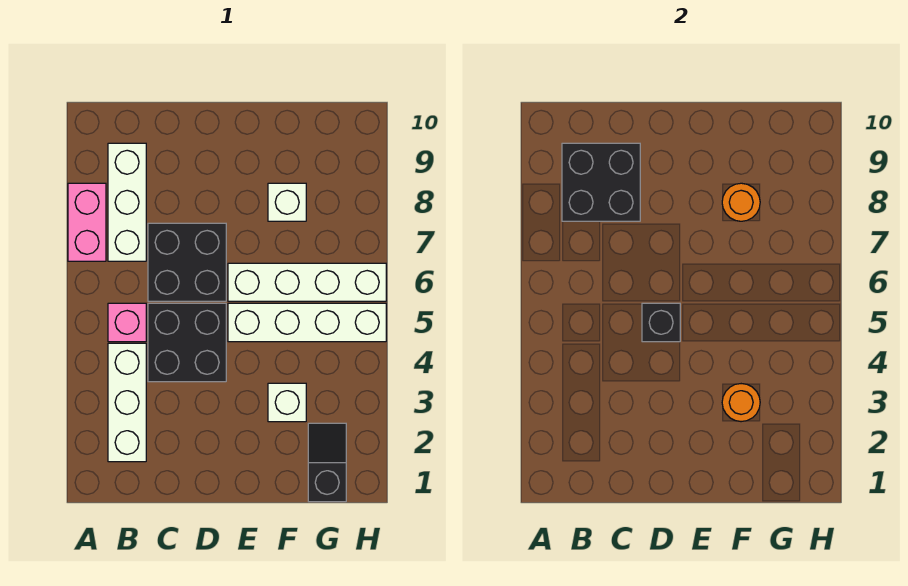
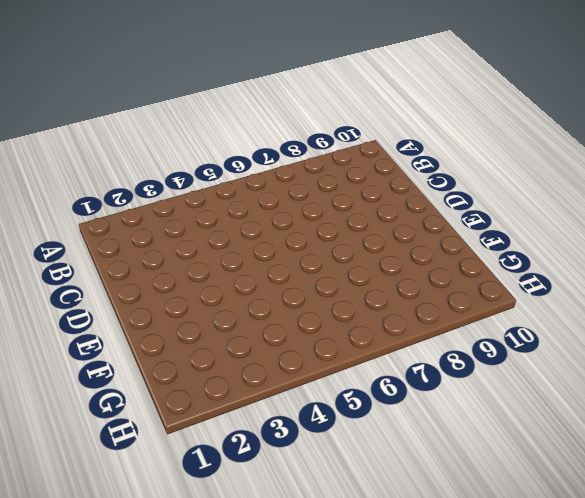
none -> pink brick A7:A8 level 1
none -> white brick B2:B4 level 1
none -> pink brick B5 level 1

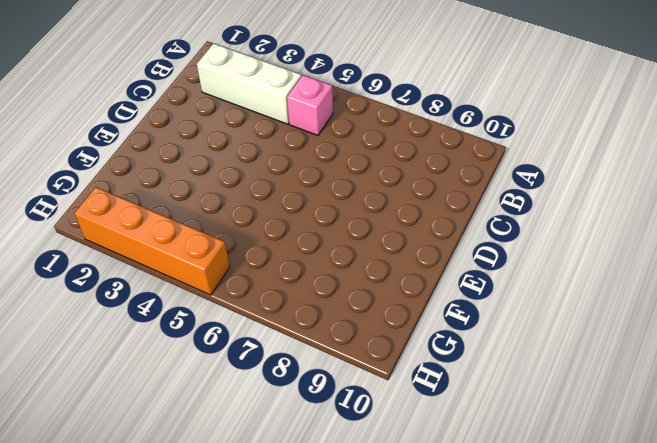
orange brick H2:H5 level 1 -> white brick E5:H5 level 1
none -> pink brick A7:A8 level 1
none -> white brick B7:B9 level 1
none -> black brick C4:D5 level 1

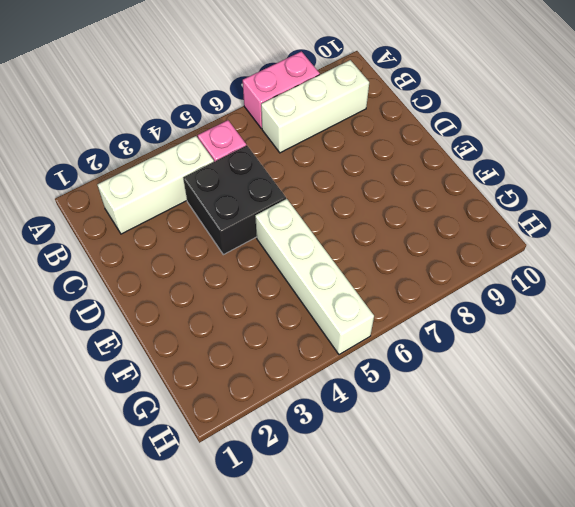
none -> black brick C6:D7 level 1
none -> white brick E6:H6 level 1
none -> white brick F3 level 1

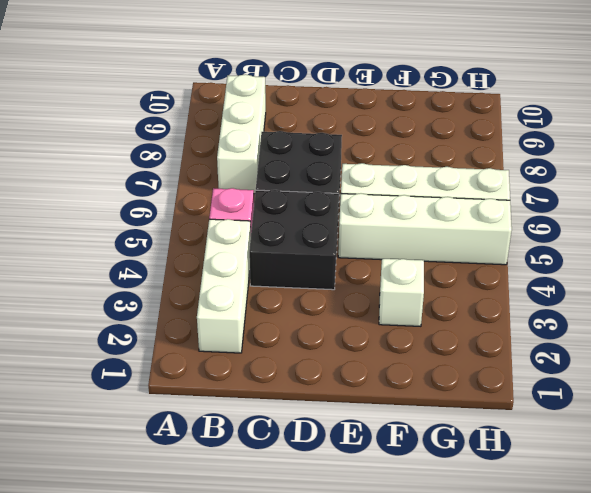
none -> pink brick A7:A8 level 1
none -> white brick F8 level 1
none -> black slope G1:G2 level 1 top 1

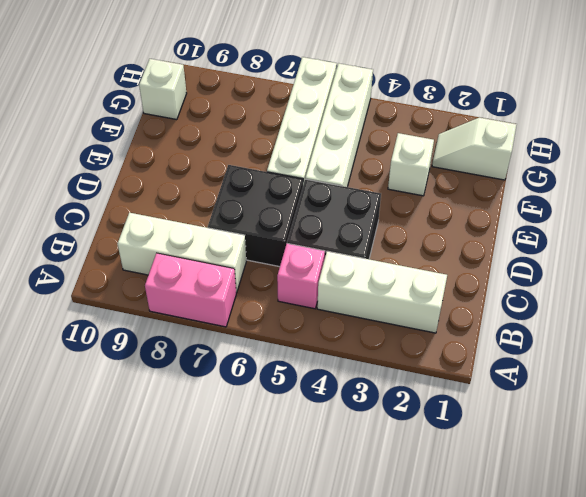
white slope G1:G2 level 1 top 1 -> black slope G1:G2 level 1 top 1
white brick G10 level 1 -> white brick F8 level 1
none -> black brick B8:C9 level 2
none -> black brick D5 level 2
none -> orange round brick F3 level 2

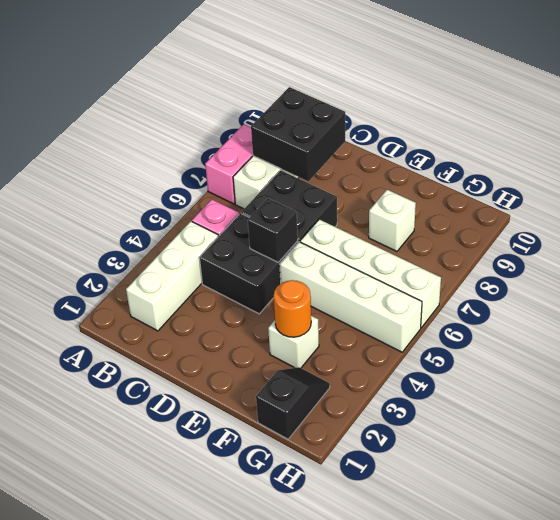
none -> orange round brick F8 level 2

